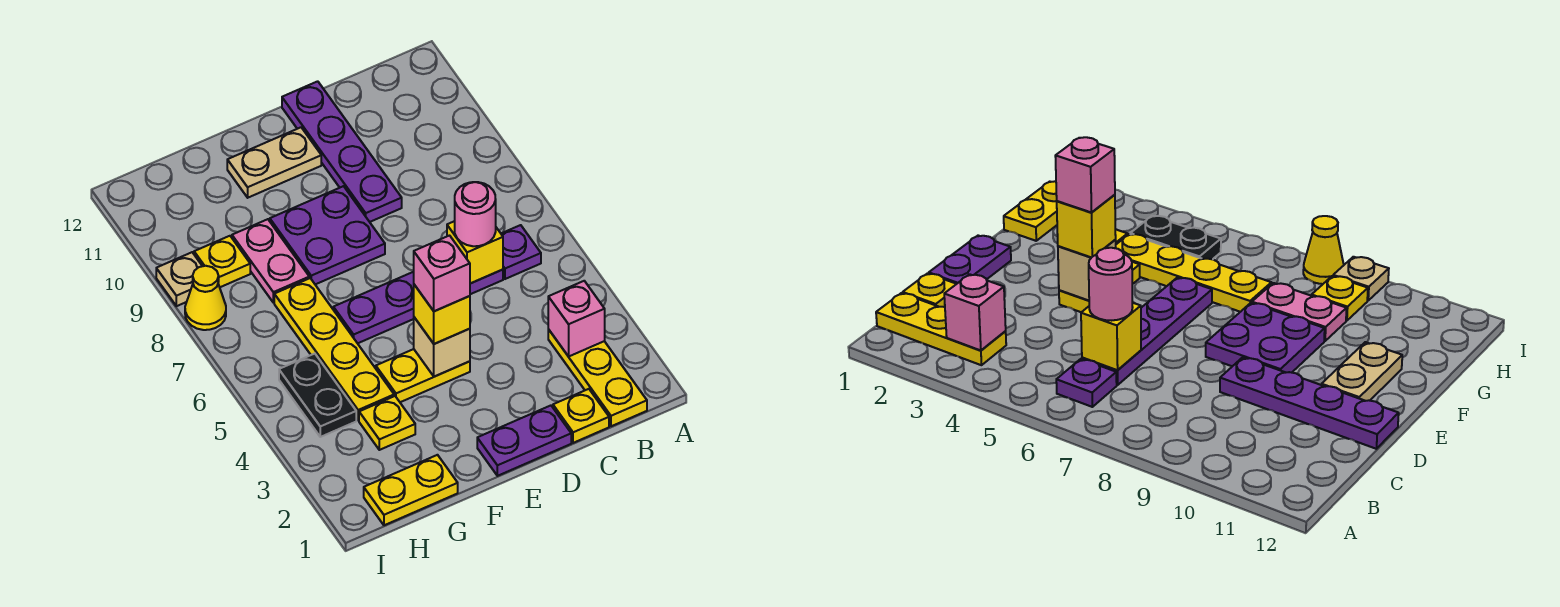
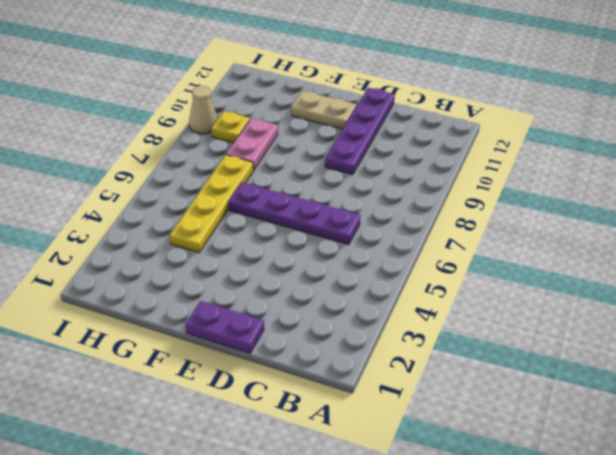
tan cone I9 level 1 -> tan plate I9 level 1
none -> yellow plate B1:B3 level 1
none -> purple plate B6 level 1
none -> yellow plate C1 level 1

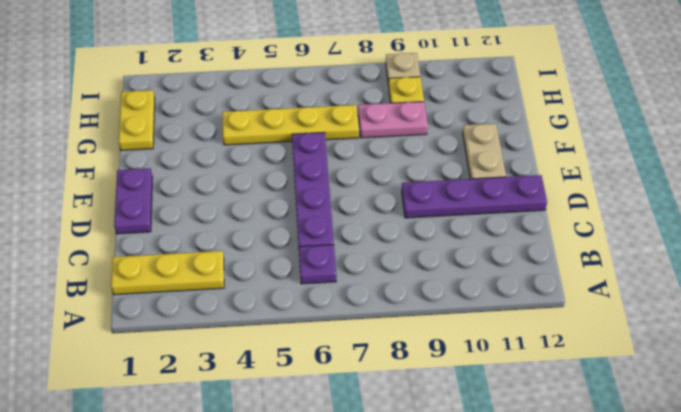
none -> yellow plate C1 level 1
none -> yellow plate E4:F4 level 1
none -> purple plate E8:F9 level 1

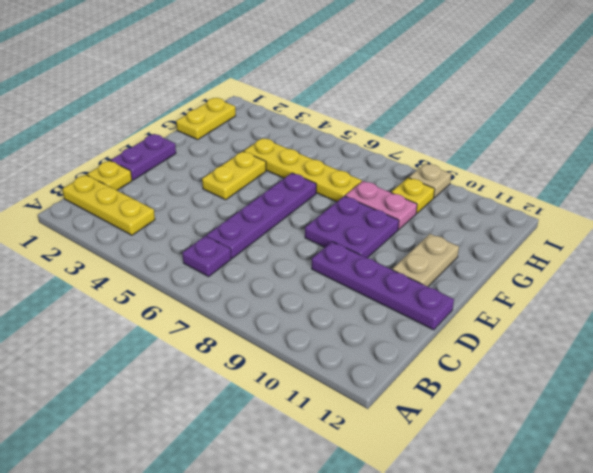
none -> yellow plate G3 level 1
none -> black plate H4:H5 level 1
none -> yellow cone I8 level 1

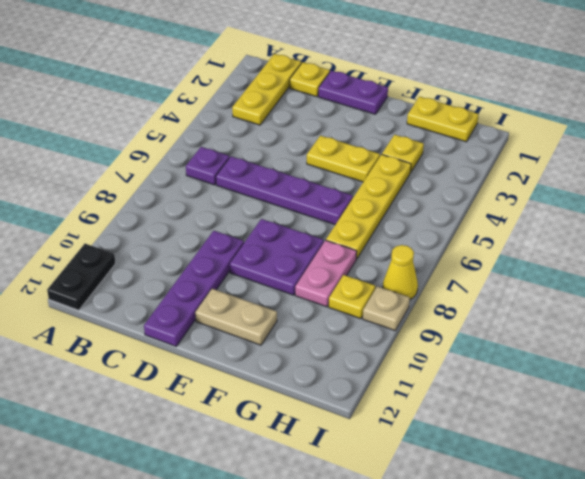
black plate A11:A12 level 1 -> black plate H4:H5 level 1
none -> pink brick B3 level 2
none -> yellow brick C6 level 2
none -> tan brick E4 level 2

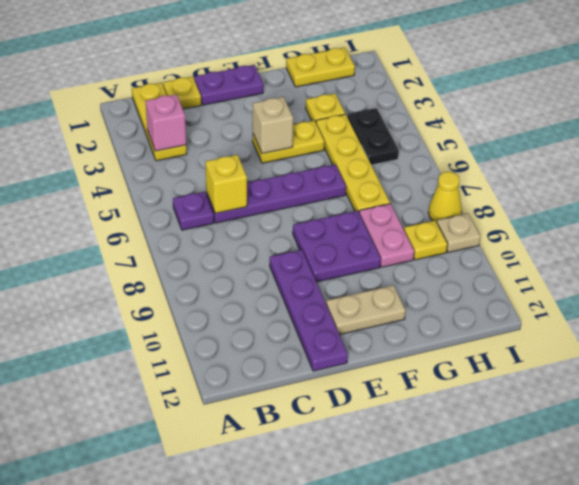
none -> pink round brick C6 level 3
none -> yellow brick E4 level 3
none -> pink brick E4 level 4

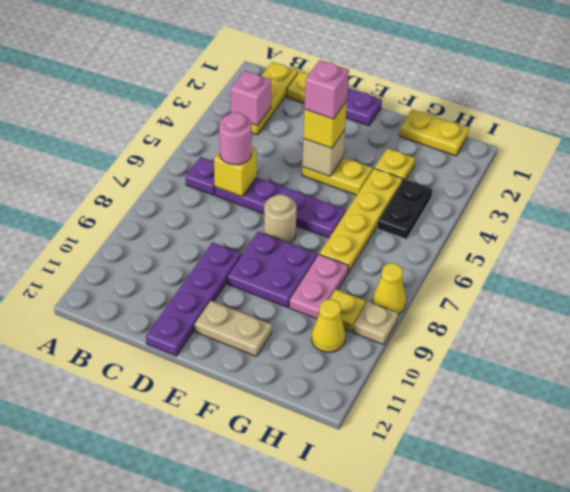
tan round brick E7 level 1 -> none
yellow cone H10 level 1 -> none

